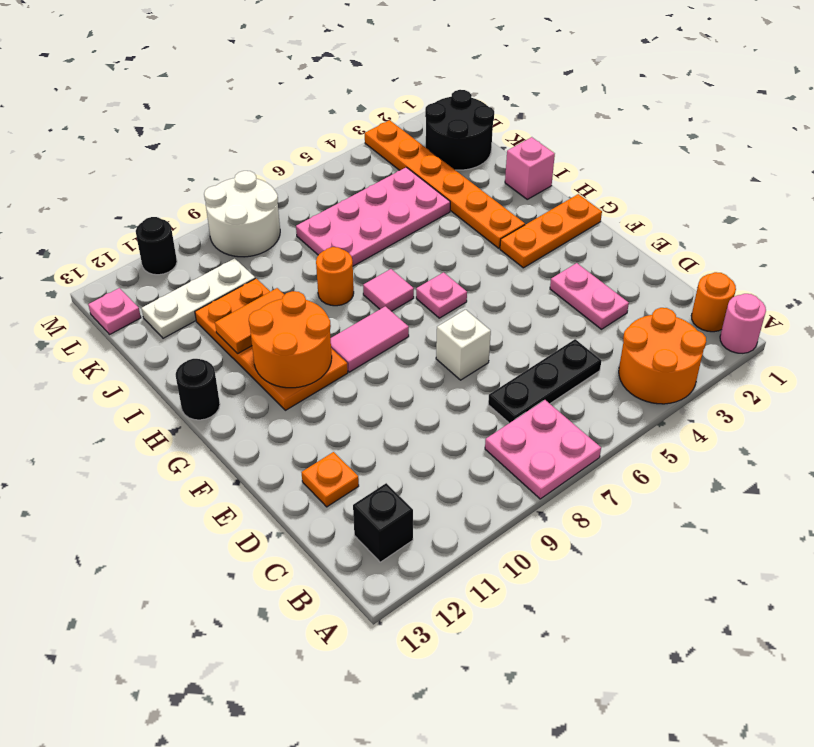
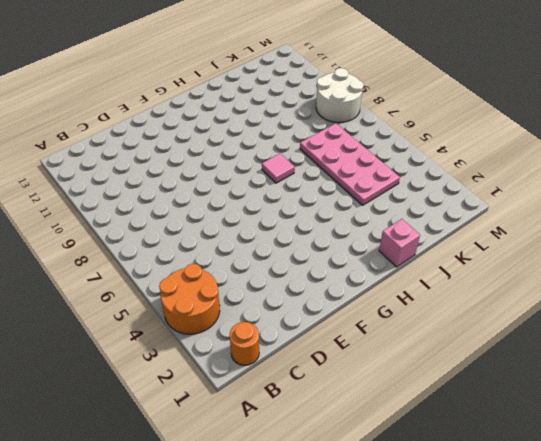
none -> pink round brick A1 level 1
none -> pink plate A7:B8 level 1
none -> black brick B12 level 1

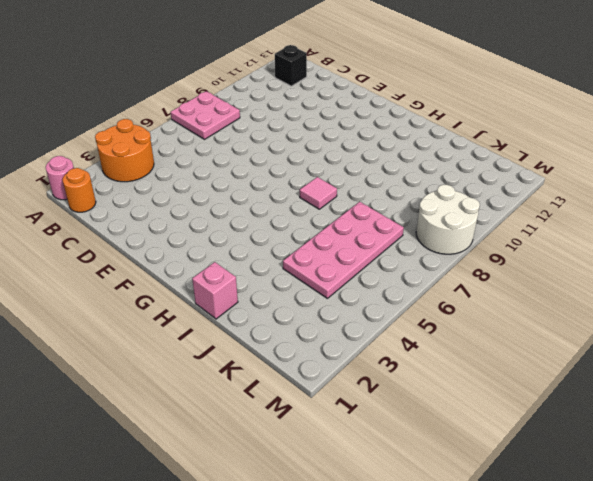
none -> black plate C5:C7 level 1
none -> pink plate D3:E3 level 1
none -> orange plate D12 level 1

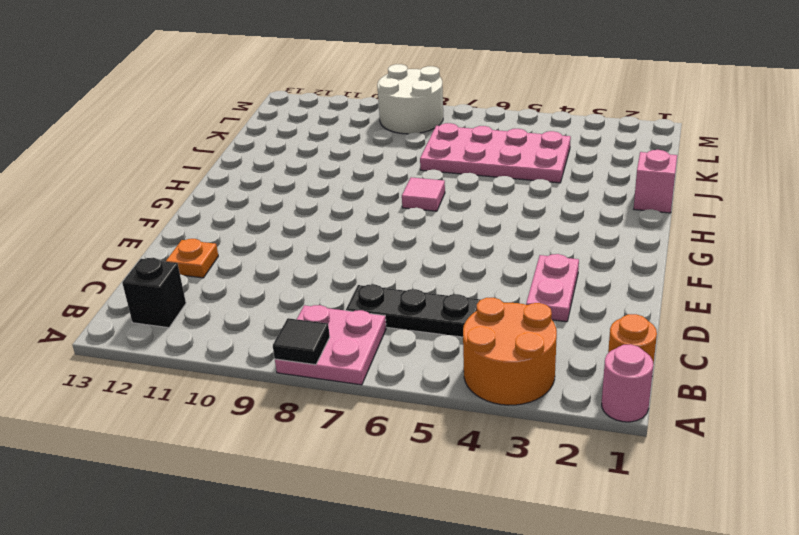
black tile A8 level 2 -> none
none -> white brick E7 level 1
none -> orange plate G1:G3 level 1
none -> pink plate G6 level 1

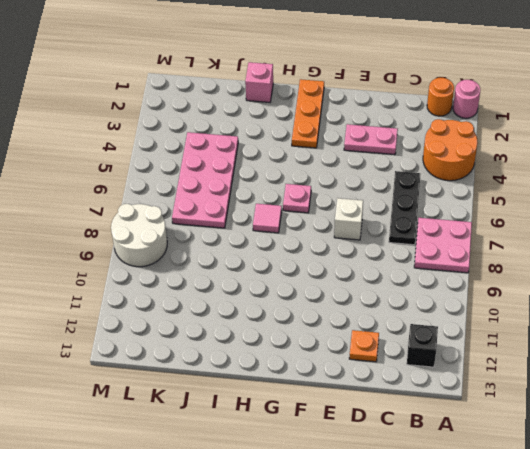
none -> pink tile G8:G9 level 1
none -> orange plate G10:J11 level 1
none -> orange plate H3:M3 level 1

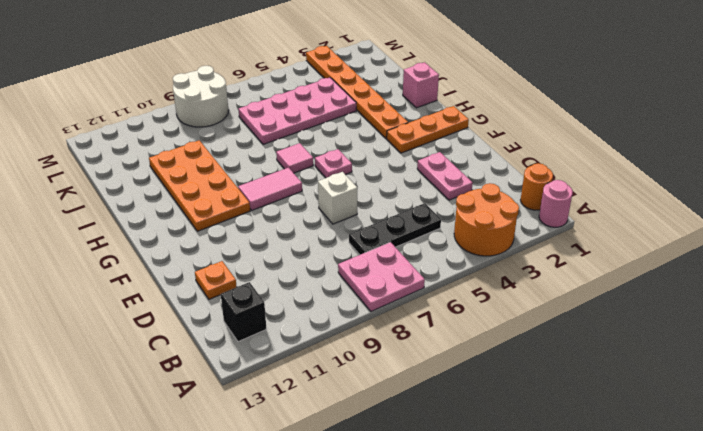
none -> black round brick H13 level 1
none -> orange round brick I8 level 1
none -> black round brick K1:L2 level 1

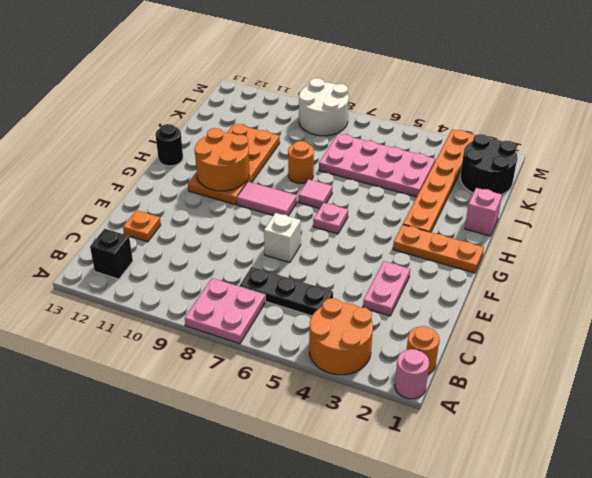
none -> white plate K10:K12 level 1
none -> pink plate L13 level 1
none -> black round brick M11 level 1

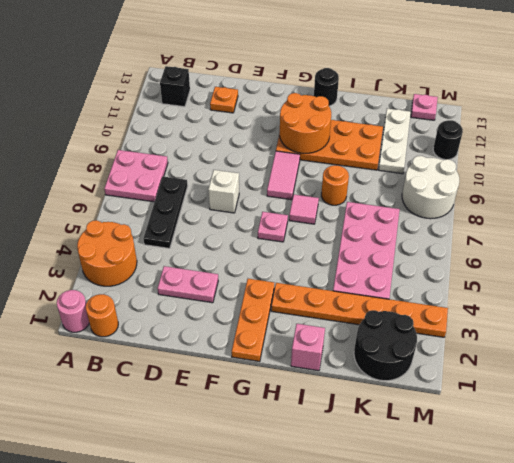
none -> orange tile I10:I11 level 2

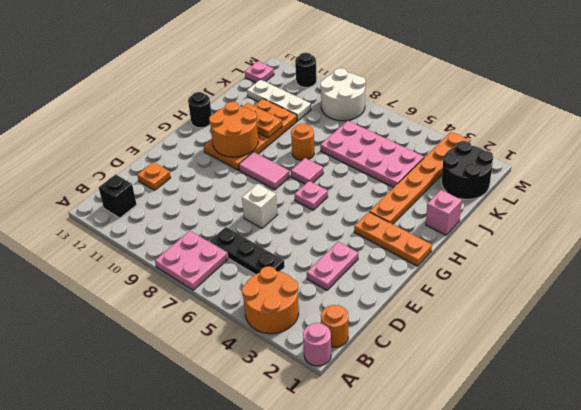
orange plate I10:I11 level 2 -> orange tile I10:I11 level 2

